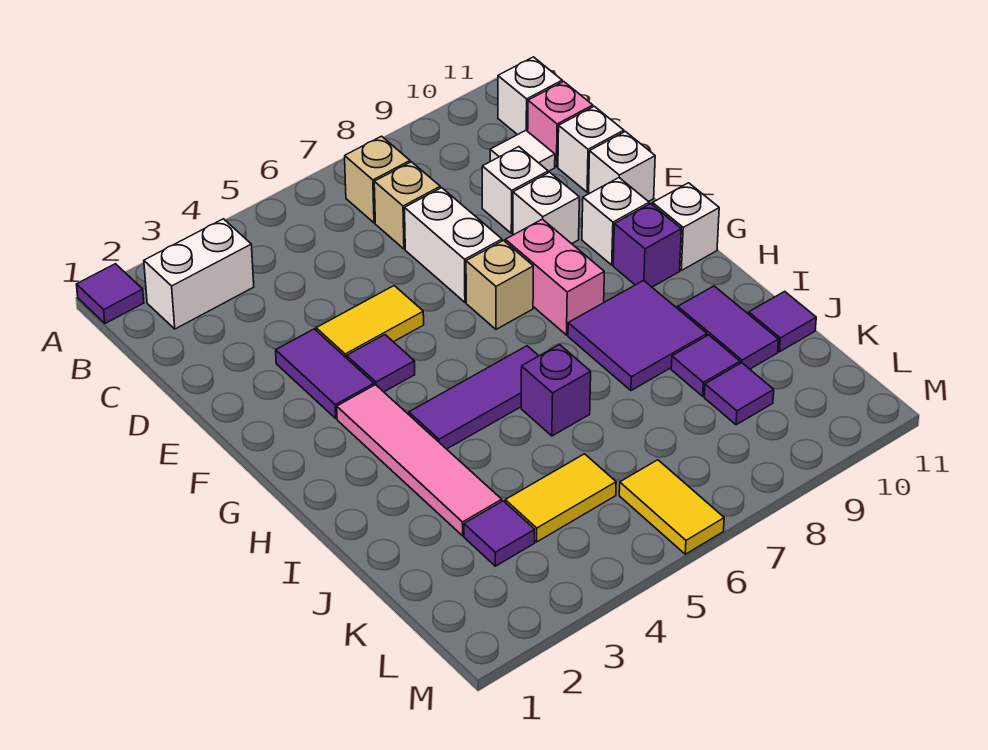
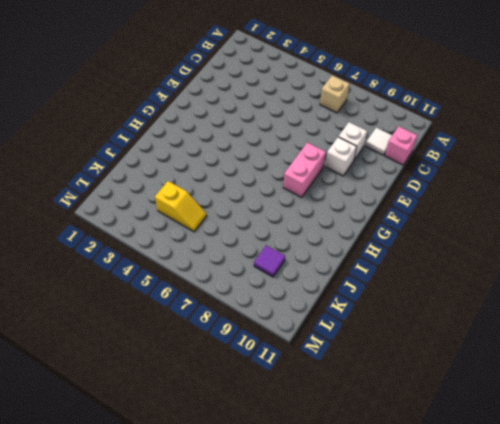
yellow slope K4:K5 level 1 top 4 -> yellow tile K4:K5 level 1
none -> purple tile A1 level 1
none -> white brick B2:B3 level 1
none -> white brick B11 level 1
none -> tan brick C7 level 1

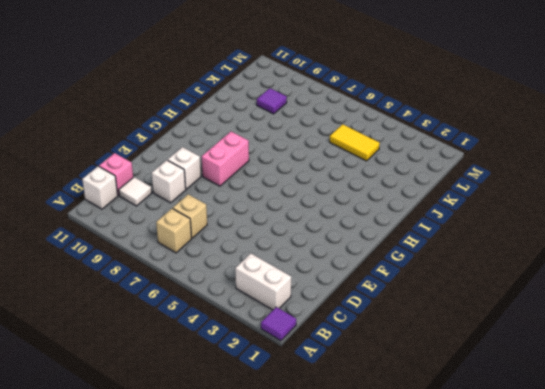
none -> white brick D7:E7 level 1
none -> white brick D11 level 1
none -> purple tile E3:F3 level 1
none -> yellow tile E4:E5 level 1

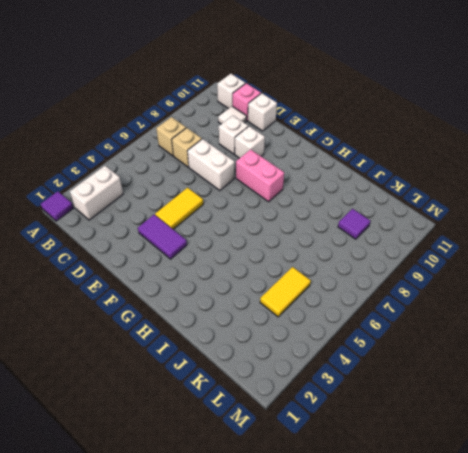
none -> white brick E11 level 1
none -> purple tile F4 level 1
none -> tan brick F7 level 1
none -> white brick F10 level 1

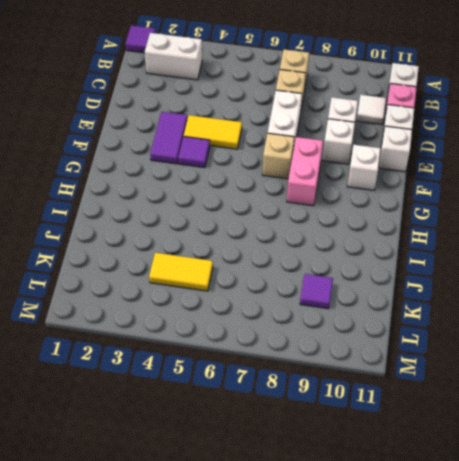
none -> pink tile G3:J3 level 1
none -> purple brick G10 level 1
none -> white brick G11 level 1
none -> purple tile H4:H6 level 1

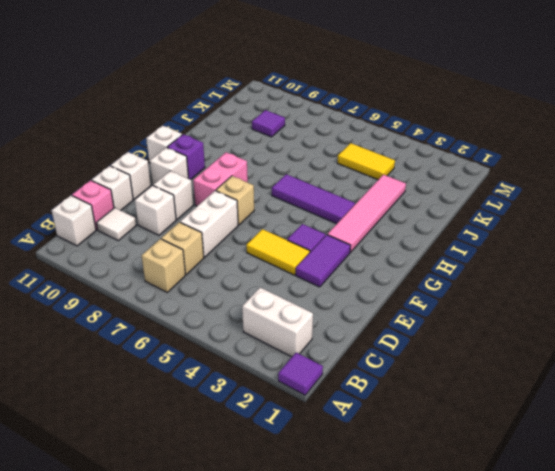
none -> purple tile H8:I9 level 1
none -> purple brick I6 level 1
none -> purple tile I10:J10 level 1
none -> purple tile J9 level 1

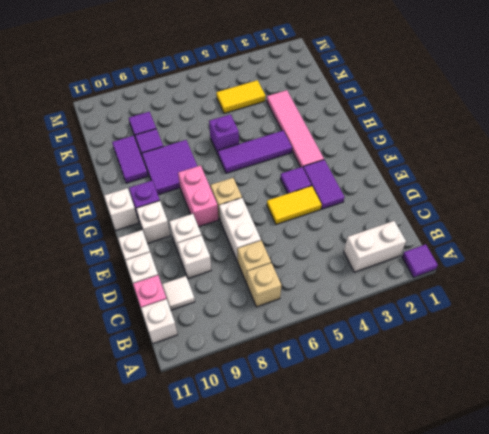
none -> purple tile J11 level 1
none -> purple tile K3 level 1
none -> yellow tile L6:M6 level 1

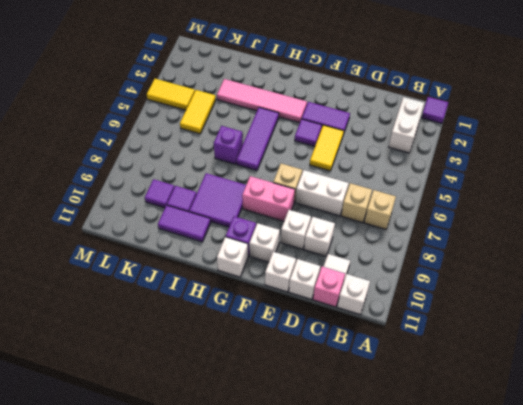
yellow tile L4:M4 level 1 -> yellow tile L6:M6 level 1
none -> purple tile J11 level 1
none -> purple tile K3 level 1

